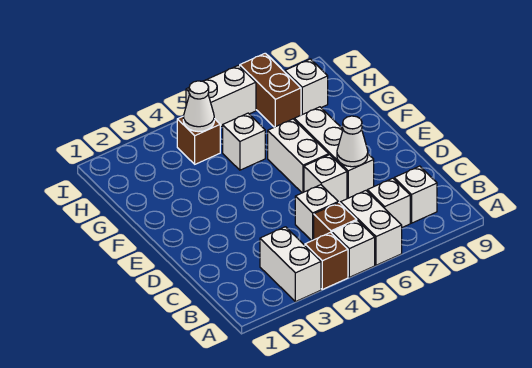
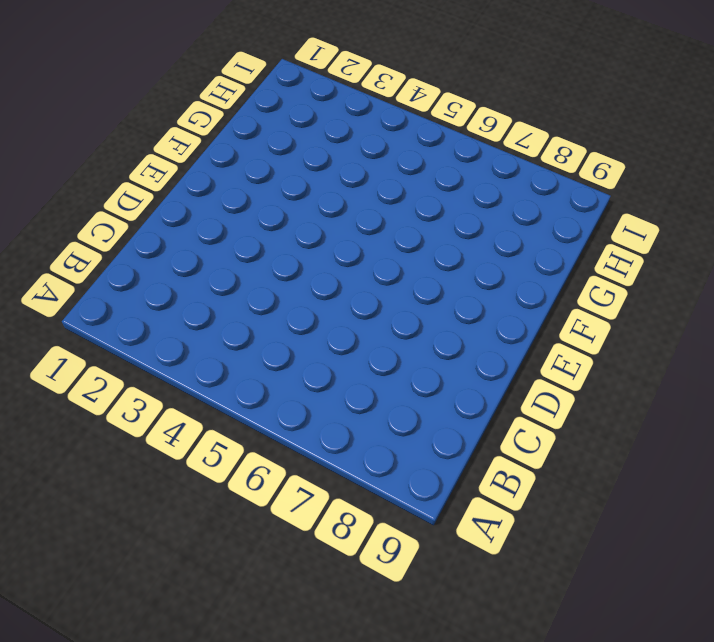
none -> white brick A3:B3 level 1
none -> brown brick A4 level 1
none -> white brick A5 level 1

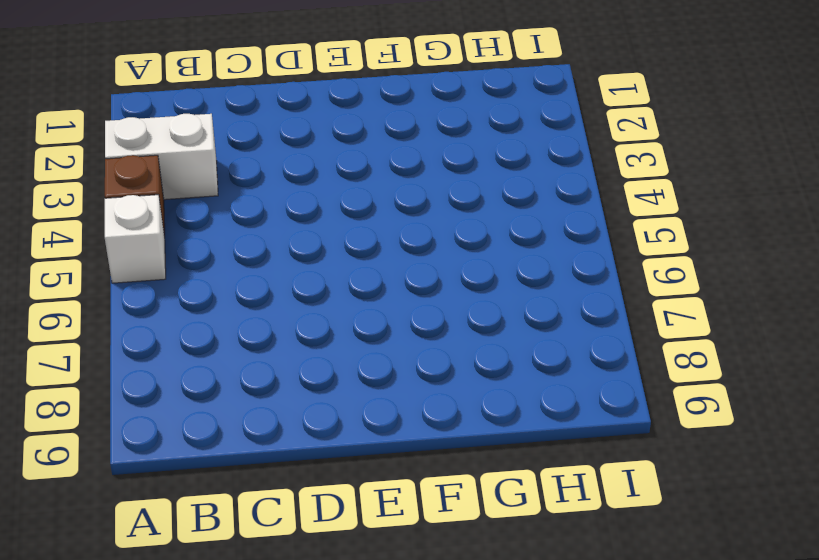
none -> white brick A6:B6 level 1
none -> brown brick B5 level 1
none -> white brick B7 level 1

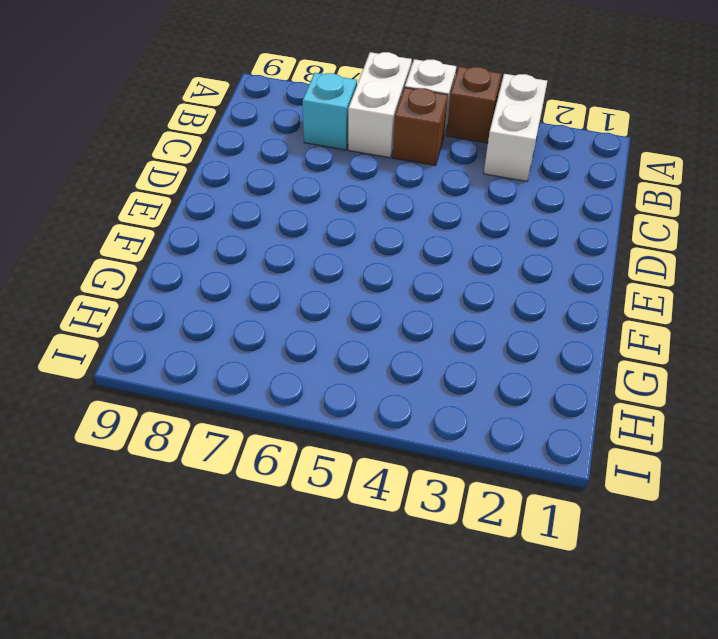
cyan brick B7 level 1 -> white brick B7 level 1
none -> white brick B8 level 1
none -> white brick C5 level 1
none -> white brick D6 level 1

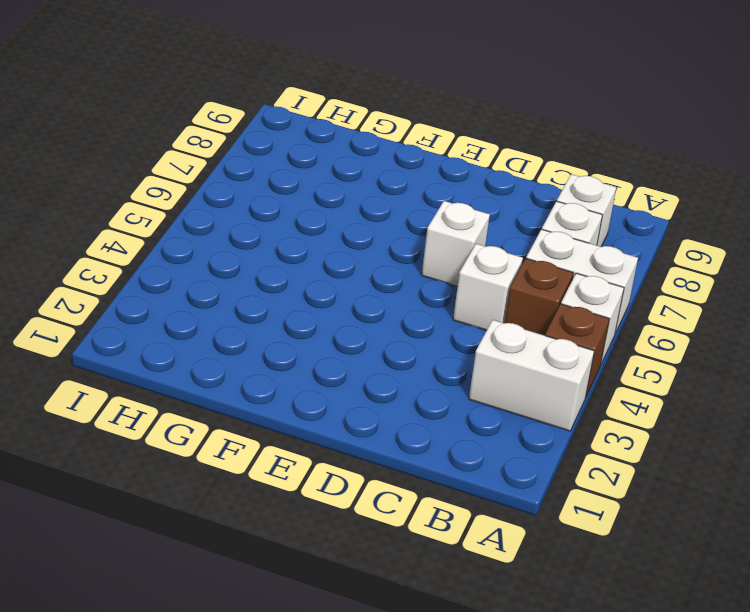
none -> white brick D7:F7 level 1
none -> white brick E6:F6 level 1
none -> white brick G5 level 1

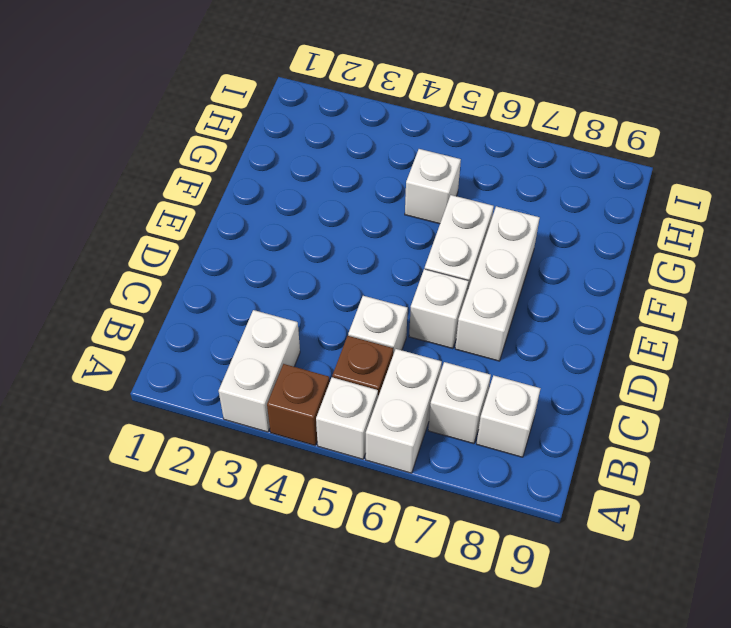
none -> brown brick H4 level 1
none -> brown brick H7:I7 level 1
none -> white brick H8 level 1

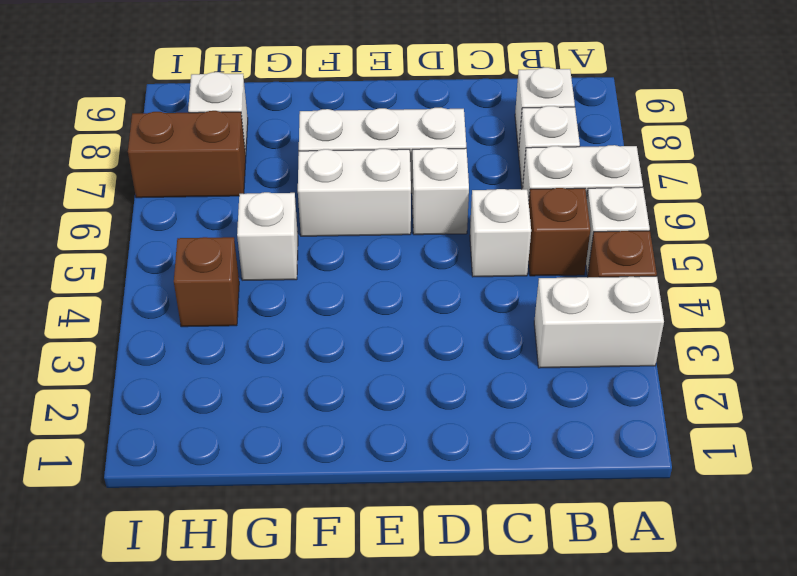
none -> white brick I5:I6 level 1
none -> white cone D7 level 2
none -> white cone H4 level 2

